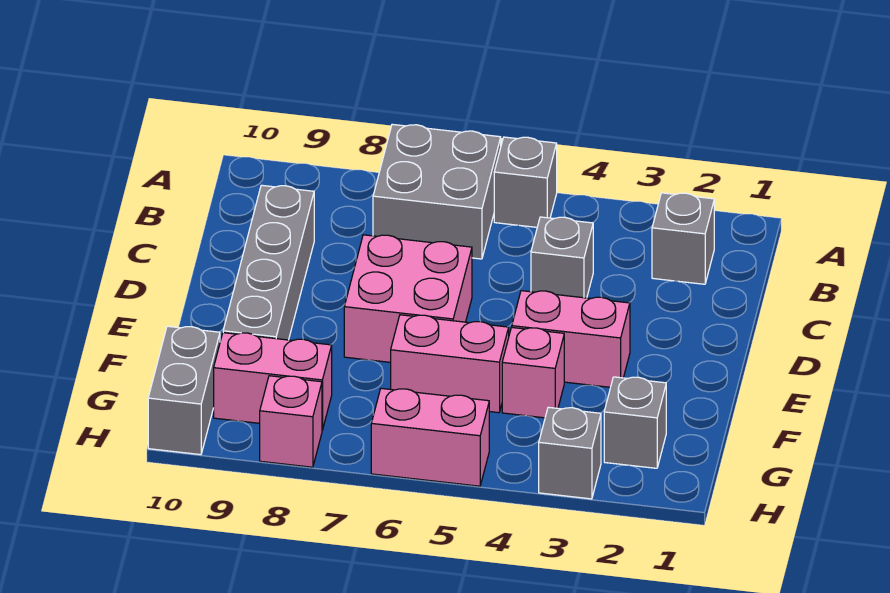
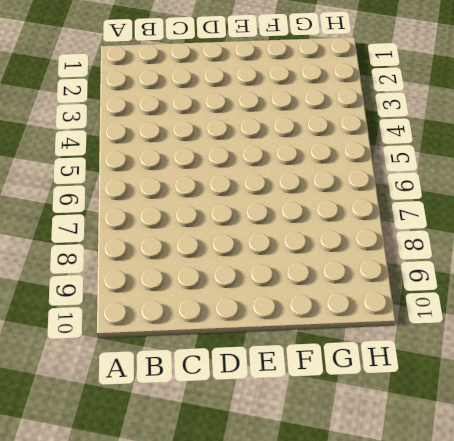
none -> grey brick A5 level 1
none -> grey brick A6:B7 level 1
none -> grey brick B2 level 1

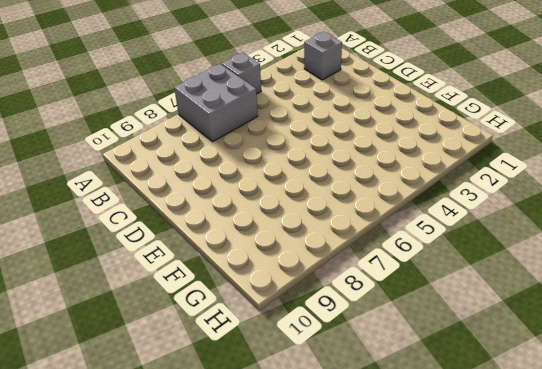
none -> grey brick C4 level 1
none -> grey brick C9:F9 level 1
none -> pink brick D6:E7 level 1

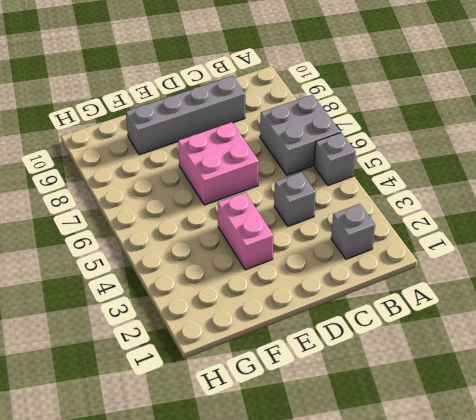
none -> pink brick F4 level 1
none -> pink brick F5:F6 level 1
none -> grey brick G2 level 1

